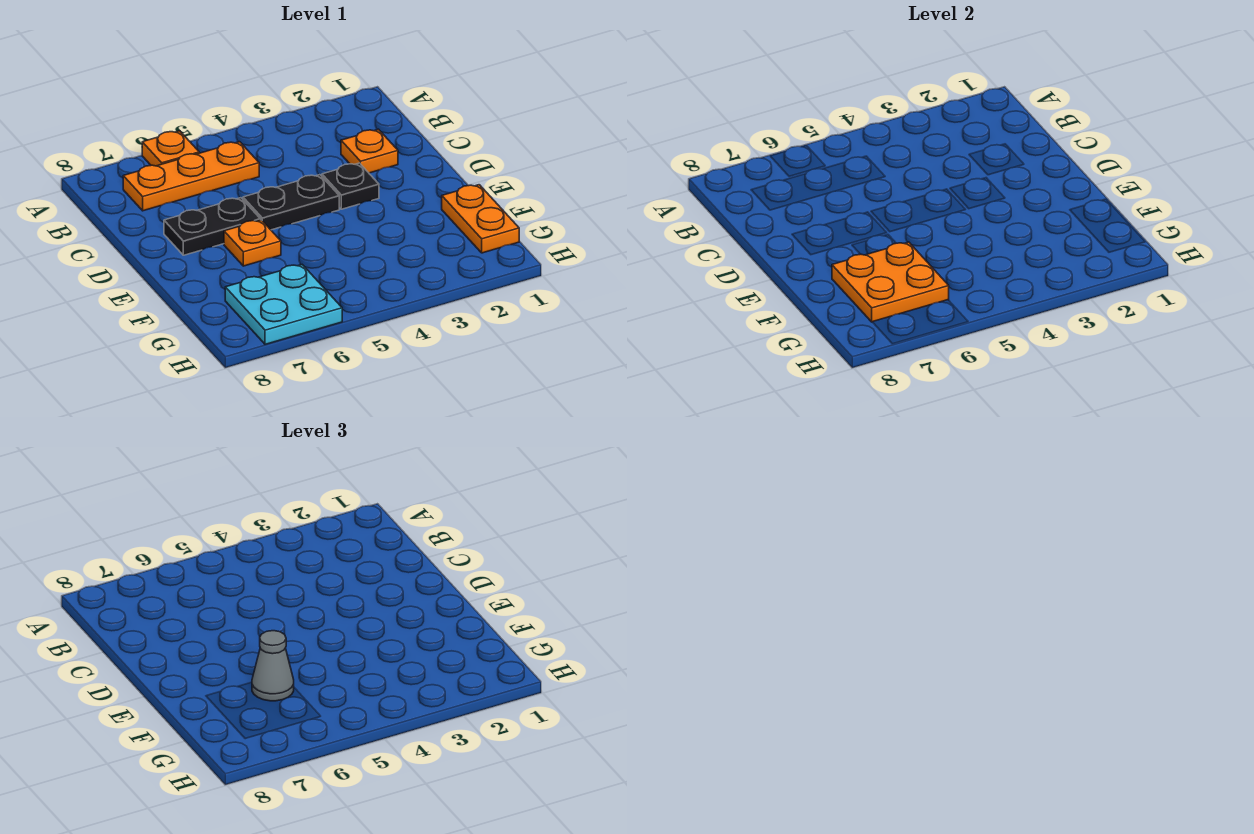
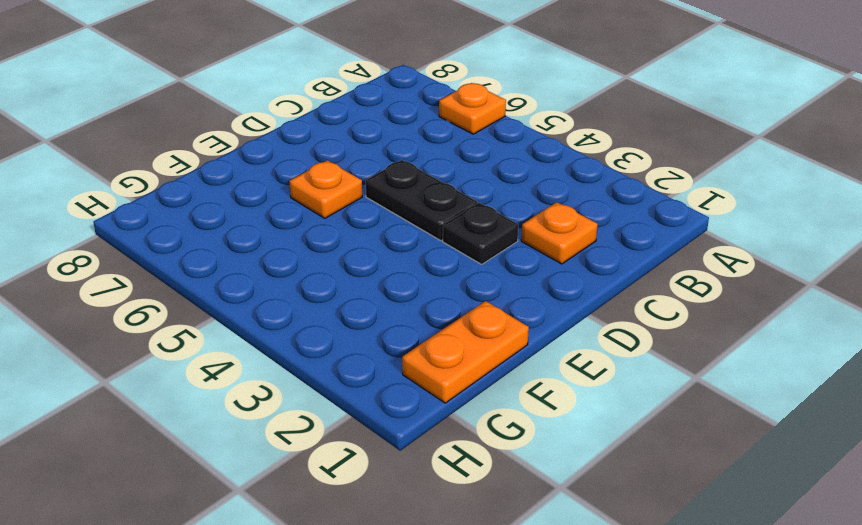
none -> orange plate B5:B7 level 1
none -> black plate D6:D7 level 1

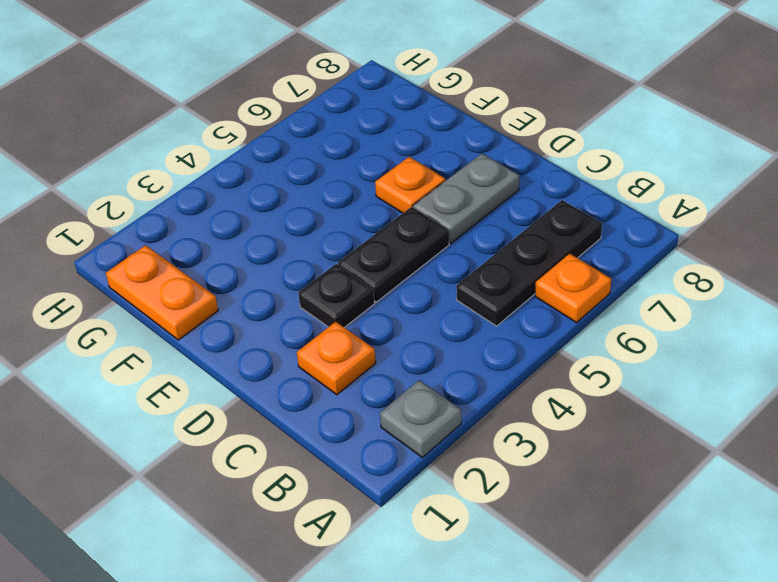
grey plate A2 level 1 -> none
black plate B5:B7 level 1 -> orange plate B5:B7 level 1
grey plate D6:D7 level 1 -> black plate D6:D7 level 1
none -> cyan plate G6:H7 level 1
none -> orange plate F6:G7 level 2

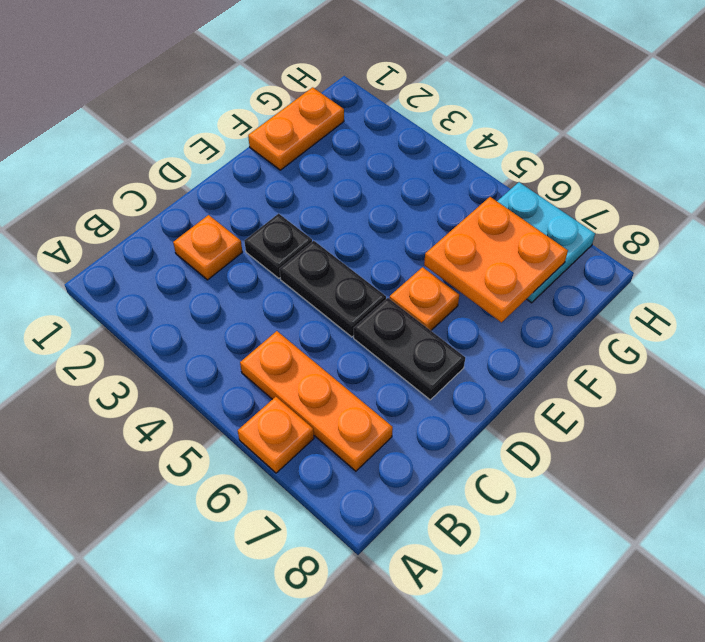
none -> grey cone F6 level 3

